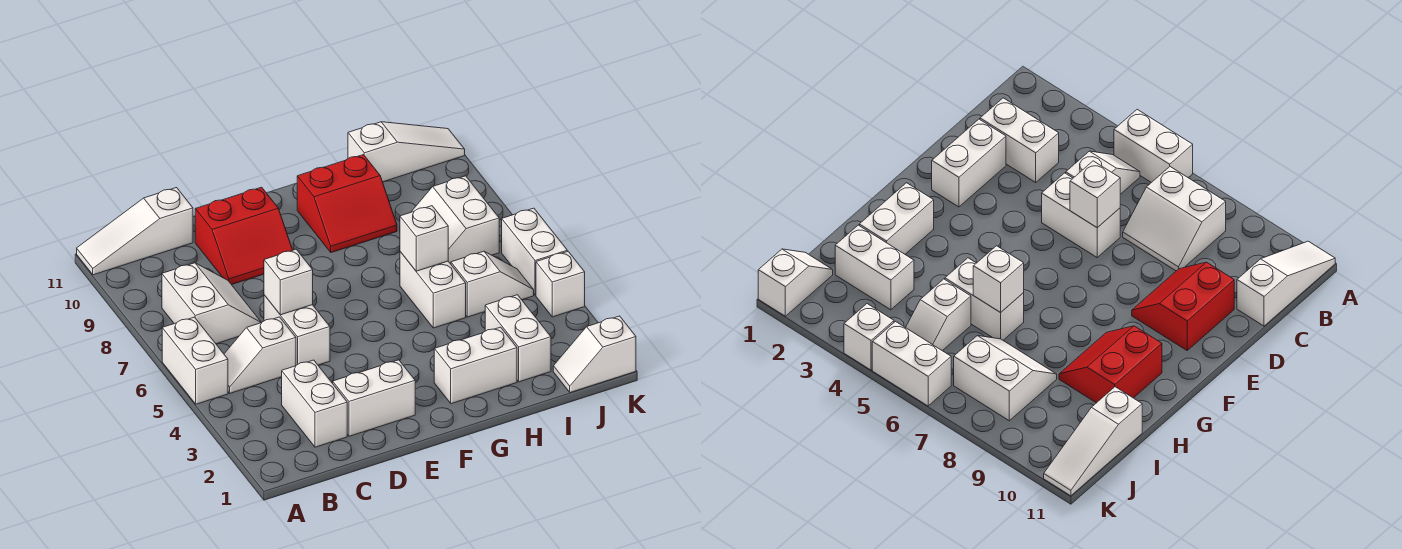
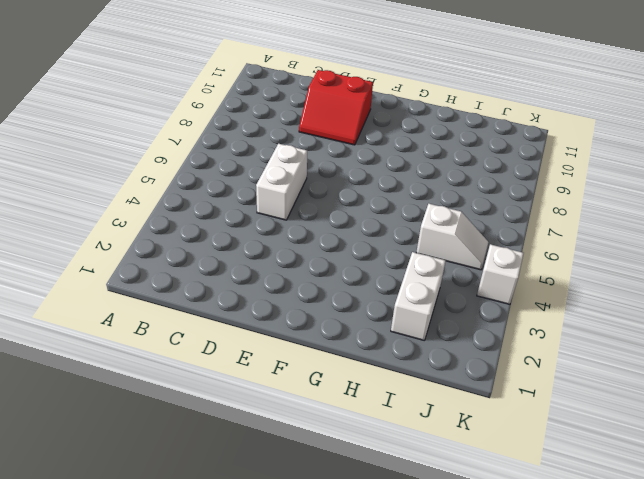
none -> white brick A5:A6 level 1
none -> white slope A11:C11 level 1 top C
none -> white slope B5:C5 level 1 top C

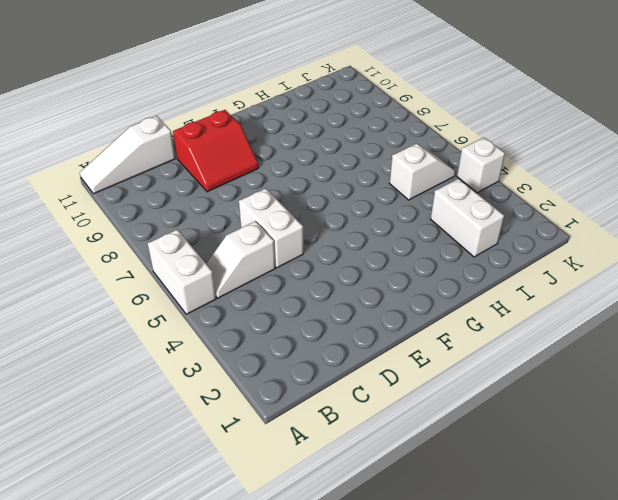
none -> white slope B7:C8 level 1 top B
none -> white brick C2:C3 level 1
none -> white brick D2:E2 level 1

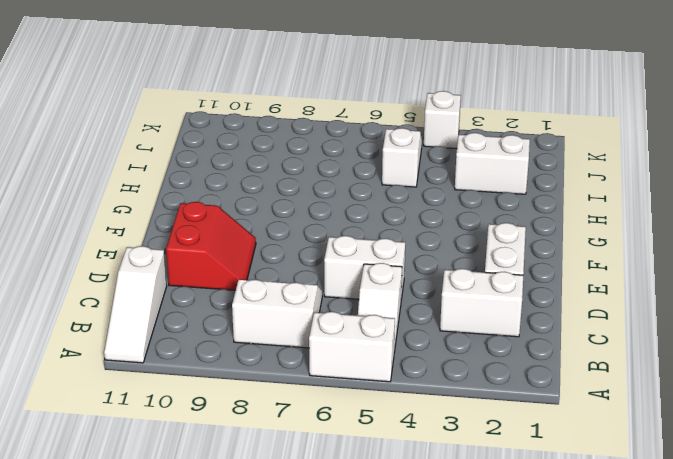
none -> white brick G2:H2 level 1
none -> red slope G9:H10 level 1 top 10
none -> white brick H5:H6 level 1

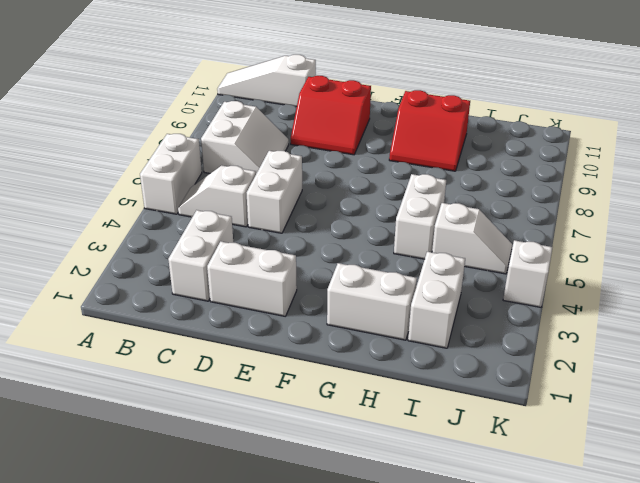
none -> white slope I7:J8 level 1 top J
none -> white slope I11:K11 level 1 top I
none -> white slope J1:K1 level 1 top K

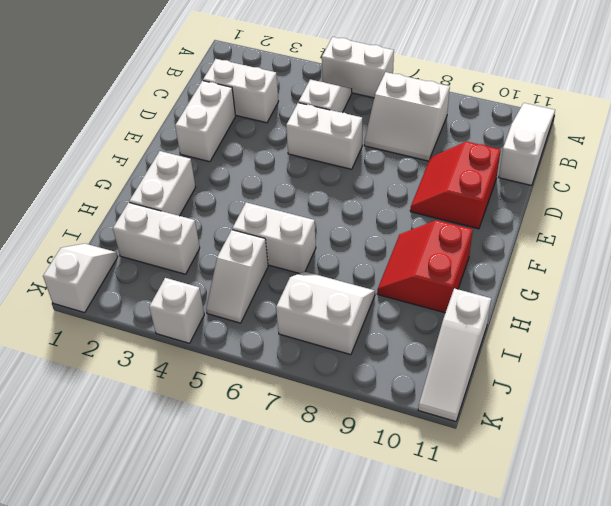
none -> white brick K5:K6 level 1
none -> white brick D6 level 2
none -> white brick H6 level 2

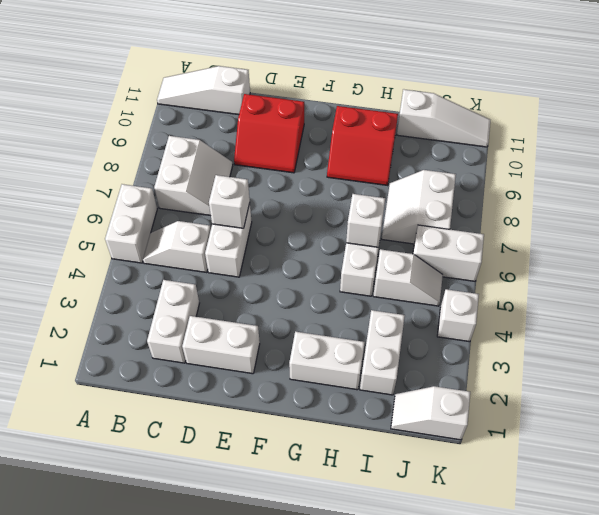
white brick J6:K6 level 1 -> white brick K5:K6 level 1

